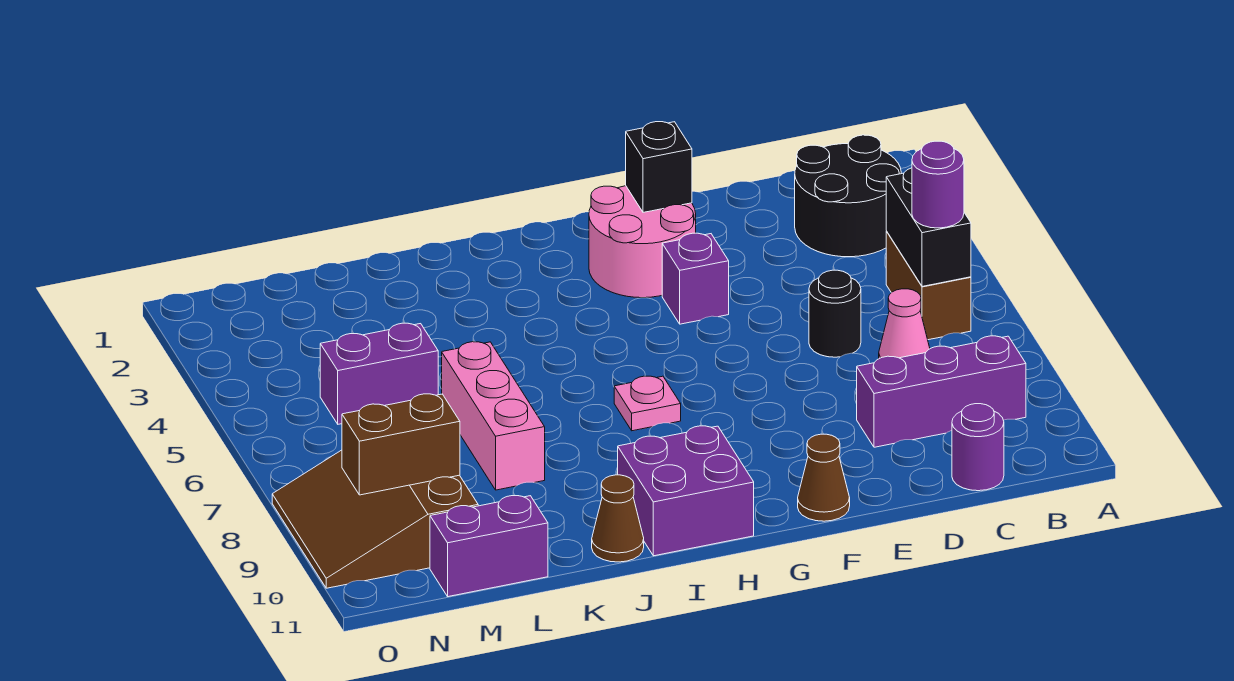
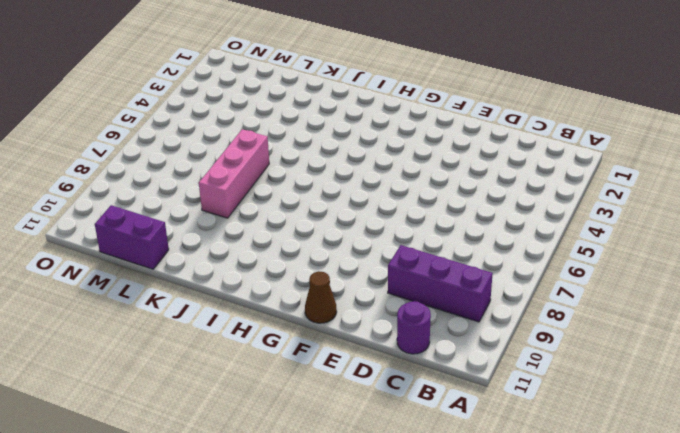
none -> black round brick B2:C3 level 1
none -> brown brick B5:B6 level 1
none -> pink cone C7 level 1

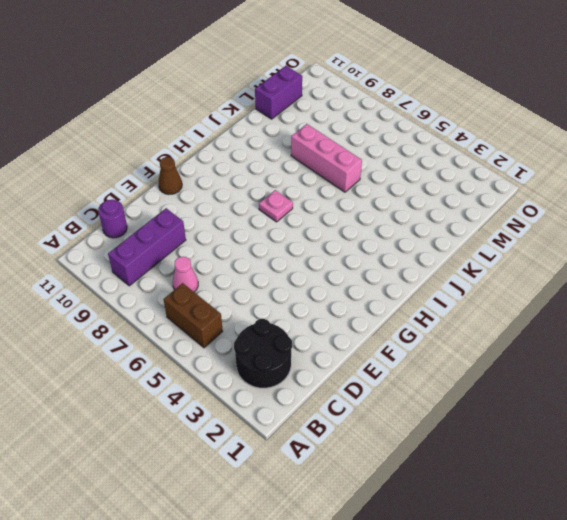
none -> black round brick D6 level 1
none -> pink round brick F2:G3 level 1
none -> purple brick F4 level 1

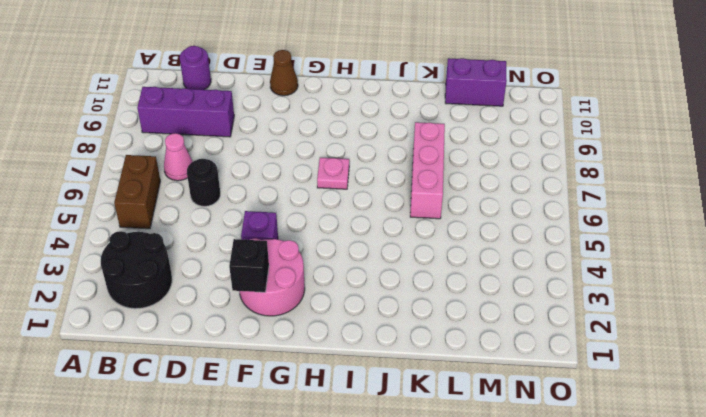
none -> purple brick H10:I11 level 1
none -> brown cone J11 level 1
none -> purple brick L5:M5 level 1

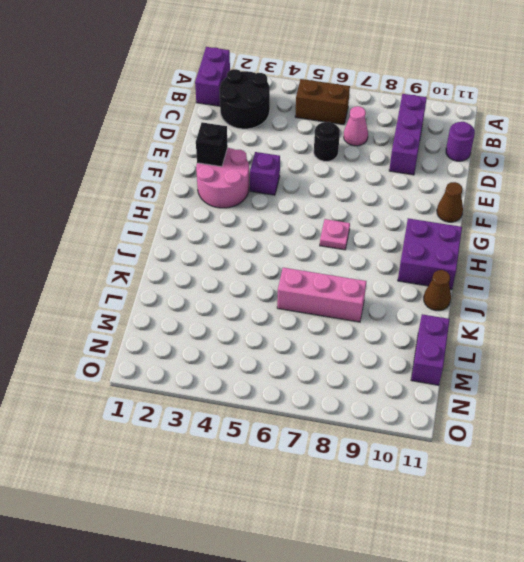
purple brick A1:B1 level 1 -> purple brick L5:M5 level 1
none -> brown slope M8:O10 level 1 top M
none -> black brick B5:B6 level 2
none -> brown brick M9:N9 level 2

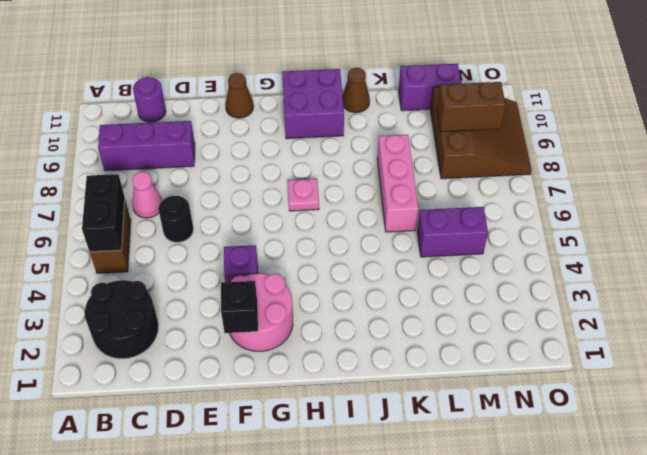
none -> purple round brick B6 level 3

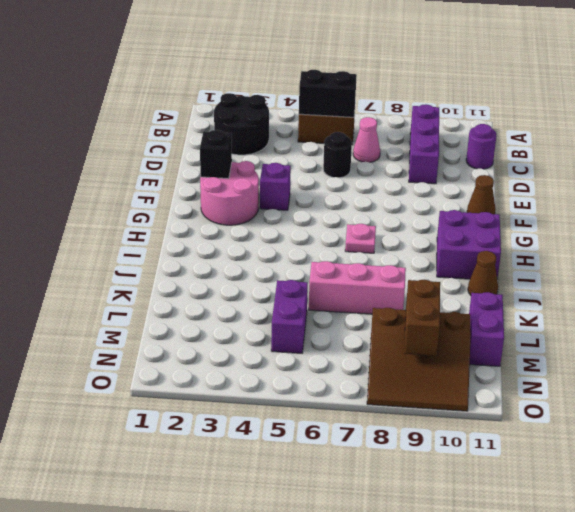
none -> purple round brick B6 level 3

